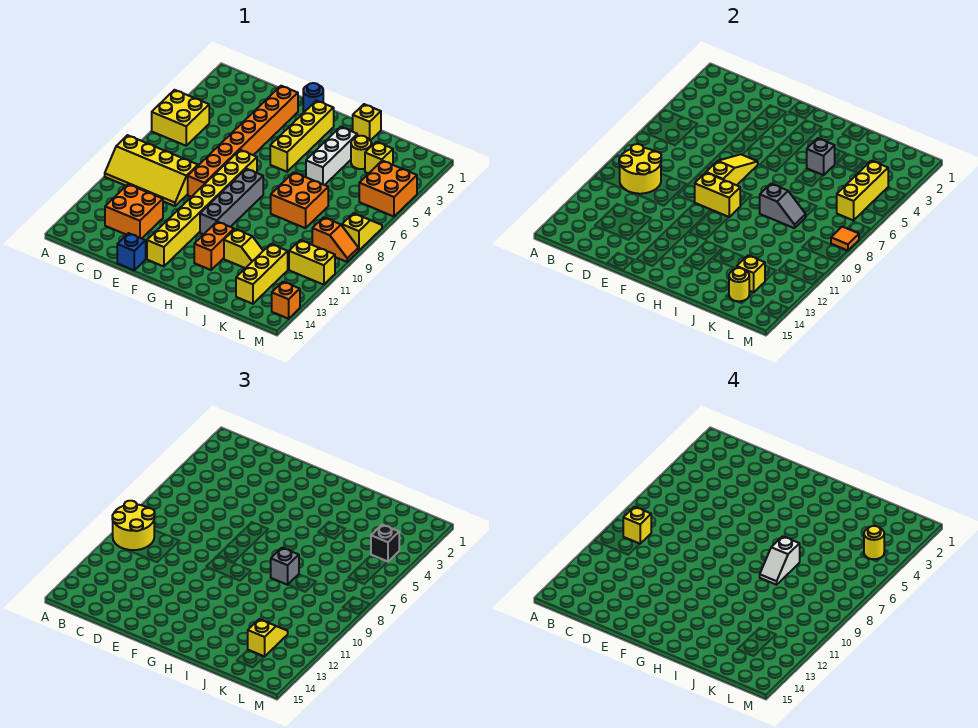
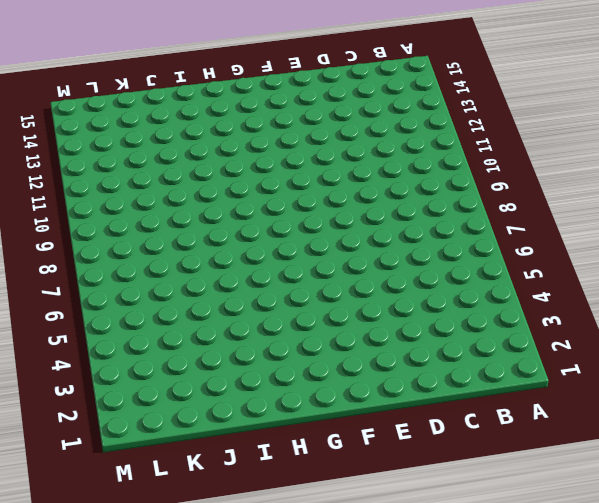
none -> yellow brick A5:B6 level 1
none -> yellow slope A9:D10 level 1 top 9
none -> orange brick C12:D13 level 1
none -> orange brick E2:E9 level 1

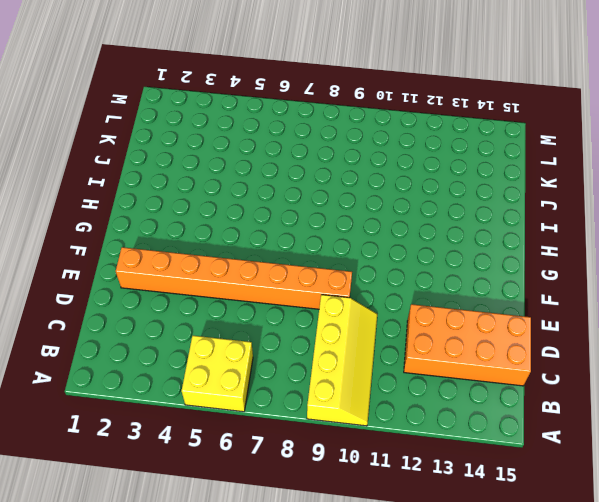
orange brick C12:D15 level 1 -> orange brick C12:D13 level 1
none -> blue brick E15 level 1
none -> blue round brick F1 level 1
none -> yellow brick F7:F14 level 1
none -> yellow brick G2:G5 level 1

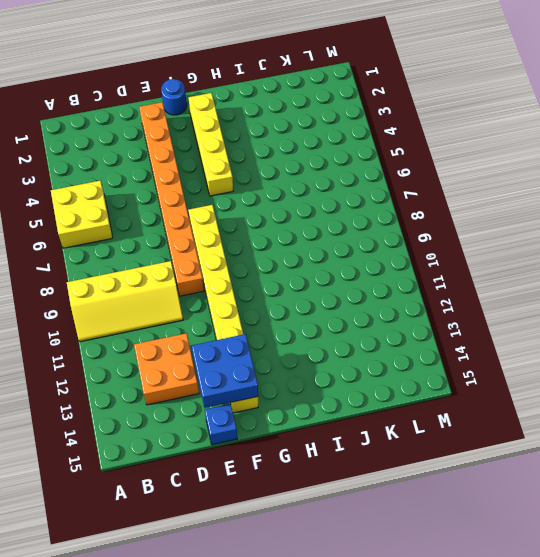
blue brick E13:F14 level 2 -> none
none -> grey brick G8:G11 level 1
none -> orange brick H12:H13 level 1
none -> yellow brick I1 level 1
none -> white brick I3:I5 level 1

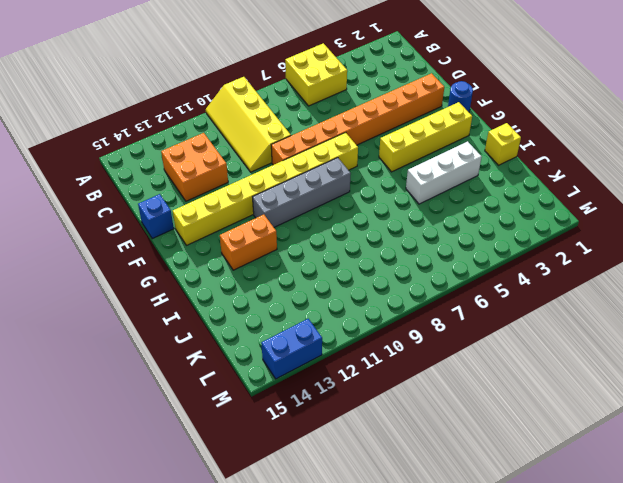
blue brick M13:M14 level 1 -> orange brick M14 level 1
none -> orange brick I7:J8 level 1
none -> yellow slope I12:J12 level 1 top I
none -> yellow round brick J3 level 1
none -> yellow brick K3 level 1

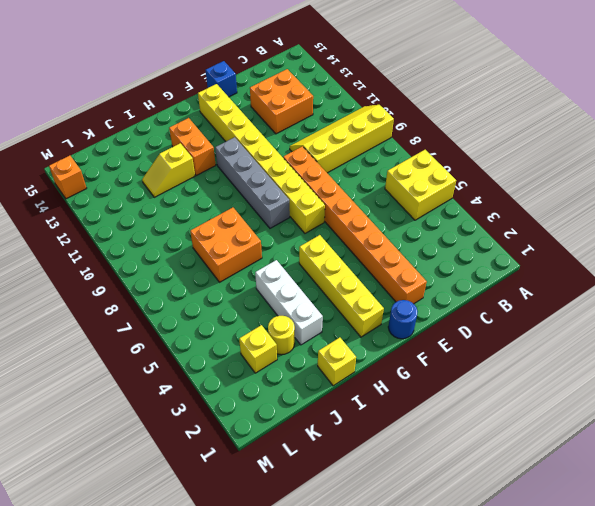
none -> yellow brick K12:K14 level 1
none -> orange brick L4:M5 level 1
none -> orange slope L9:M9 level 1 top L
none -> yellow brick L11:M11 level 1

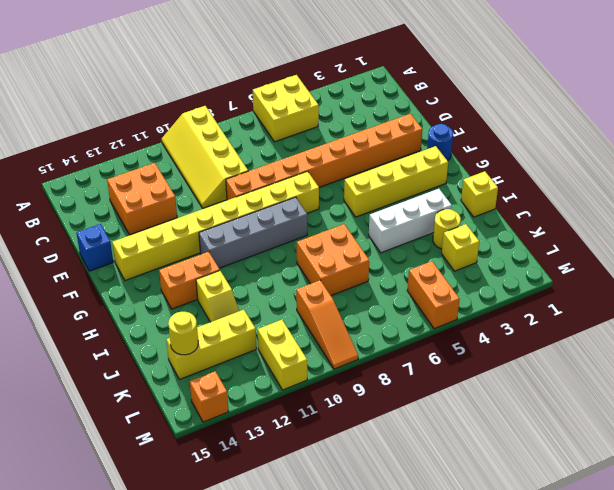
orange slope K9:M9 level 1 top K -> orange slope L9:M9 level 1 top L
orange brick L5:M5 level 1 -> orange brick L4:M5 level 1
none -> yellow slope M7:M8 level 1 top 8
none -> yellow round brick B9:C10 level 2
none -> yellow slope F6:F8 level 2 top 8
none -> yellow brick F9:G9 level 2

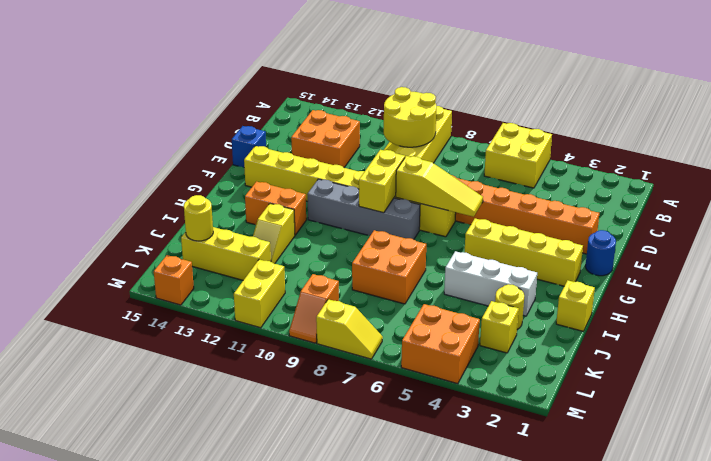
none -> grey brick I4 level 2
none -> grey slope I8:J8 level 2 top I
none -> yellow brick K13 level 2
none -> yellow brick L4:L6 level 2

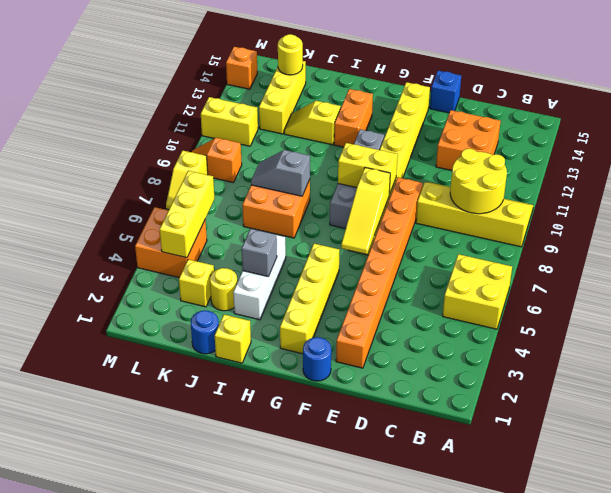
blue round brick J1 level 1 -> none
none -> yellow brick K13 level 2
none -> orange tile M8 level 2
none -> yellow round brick A9:B10 level 3
none -> grey brick I8 level 3

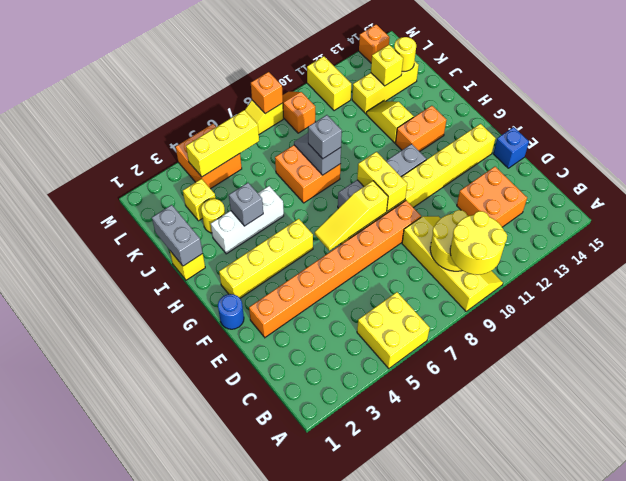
grey brick I1:J1 level 2 -> none
orange brick M8 level 2 -> orange tile M8 level 2
none -> yellow slope K12:K13 level 3 top 13
none -> black brick L4 level 3
none -> yellow brick B9 level 4
none -> white slope I7:I8 level 4 top 7

